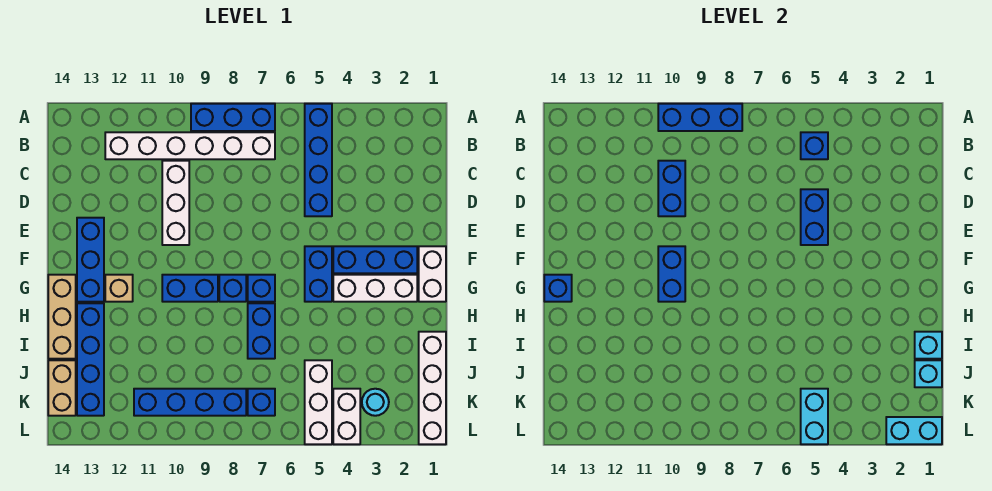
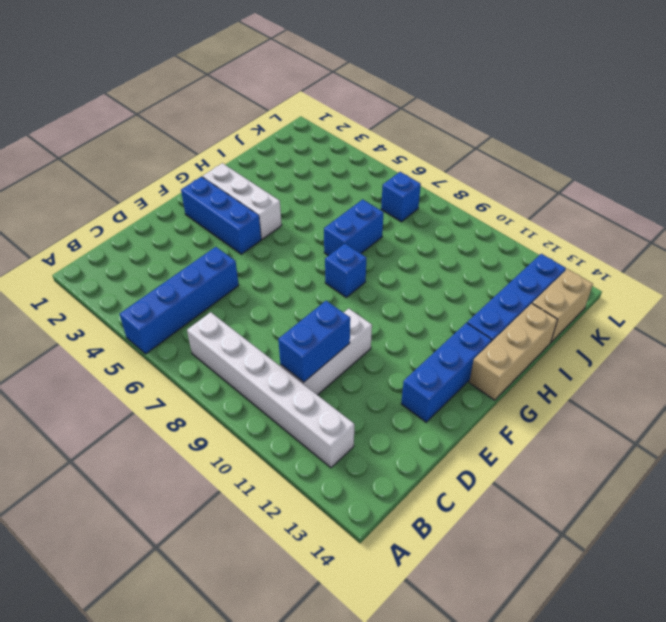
none -> blue brick A7:A9 level 1
none -> white brick F1:G1 level 1
none -> blue brick F5:G5 level 1
none -> blue brick G7 level 1

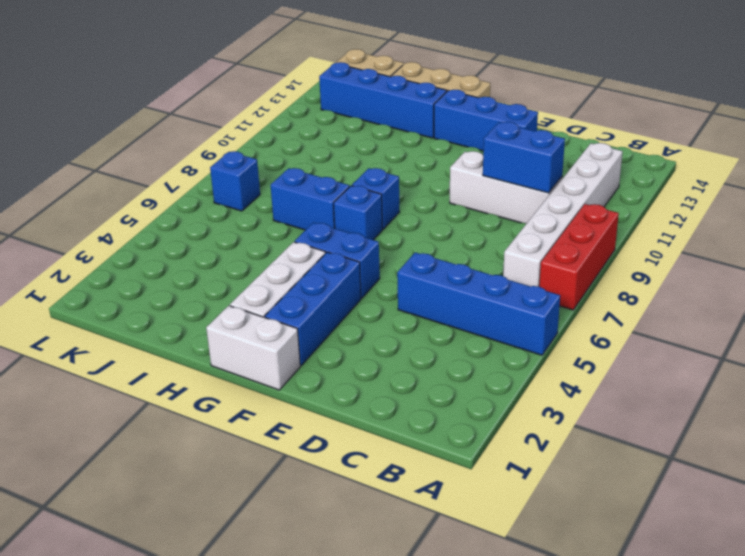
red brick A7:A9 level 1 -> blue brick A7:A9 level 1
none -> blue brick G9:G10 level 1
none -> tan brick G12 level 1
none -> white brick I1:L1 level 1
none -> white brick J5:L5 level 1

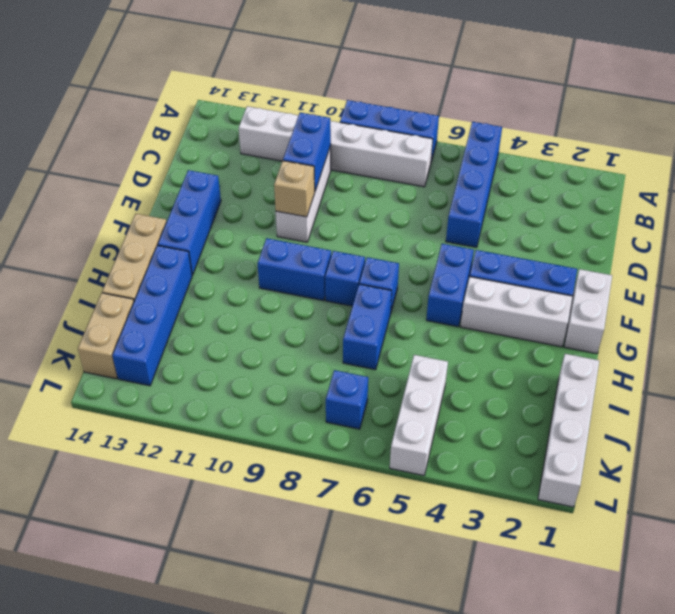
tan brick E10 level 2 -> tan brick G12 level 1
none -> cyan round brick K3 level 1
none -> white brick K4:L4 level 1
none -> blue brick K8:K11 level 1
none -> blue brick A8:A10 level 2

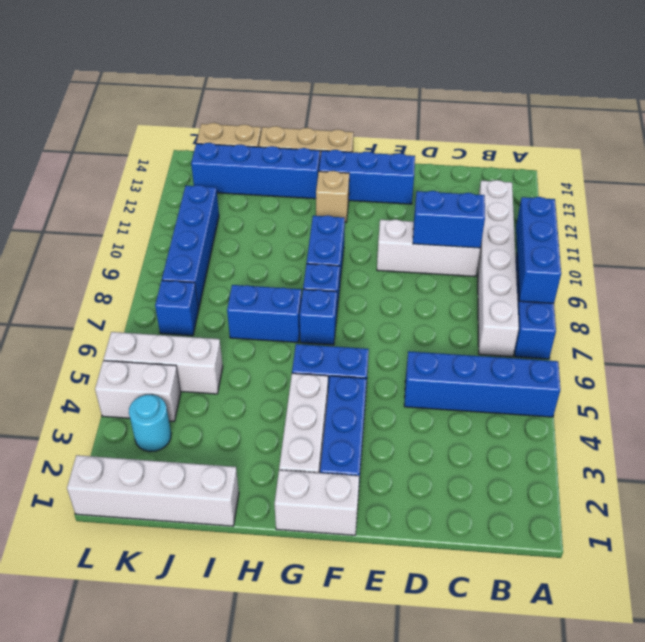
none -> blue brick B5 level 2
none -> blue brick D5:E5 level 2
none -> blue brick F10:G10 level 2
none -> blue brick G14 level 2

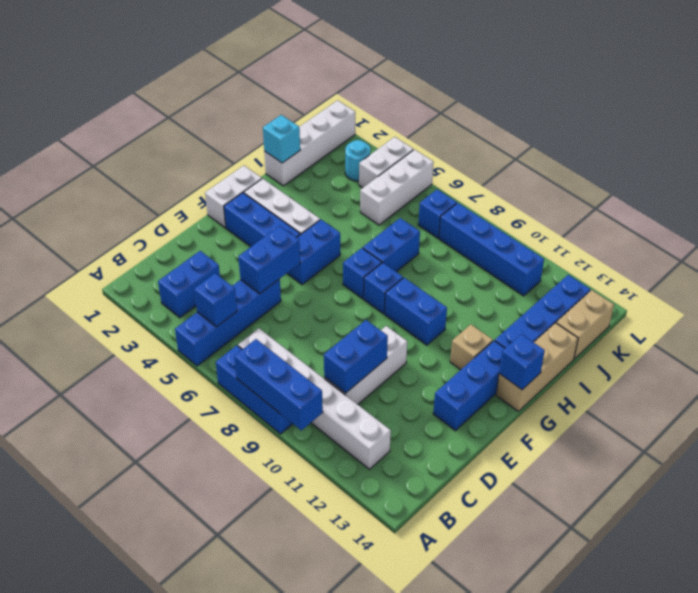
blue brick B3:C3 level 1 -> blue brick F10:G10 level 2
none -> cyan brick J1 level 2
none -> cyan brick K5:L5 level 2
none -> cyan brick L1:L2 level 2

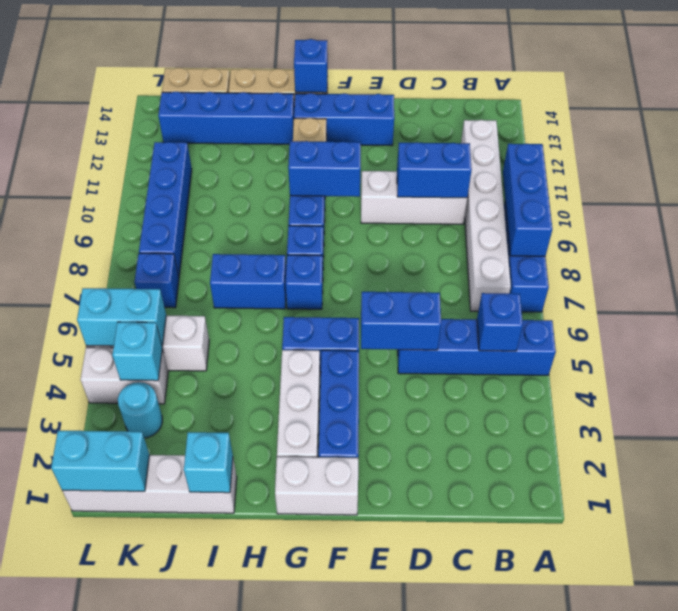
cyan brick K1:L1 level 2 -> cyan brick L1:L2 level 2
cyan brick K4 level 2 -> cyan brick J1 level 2

